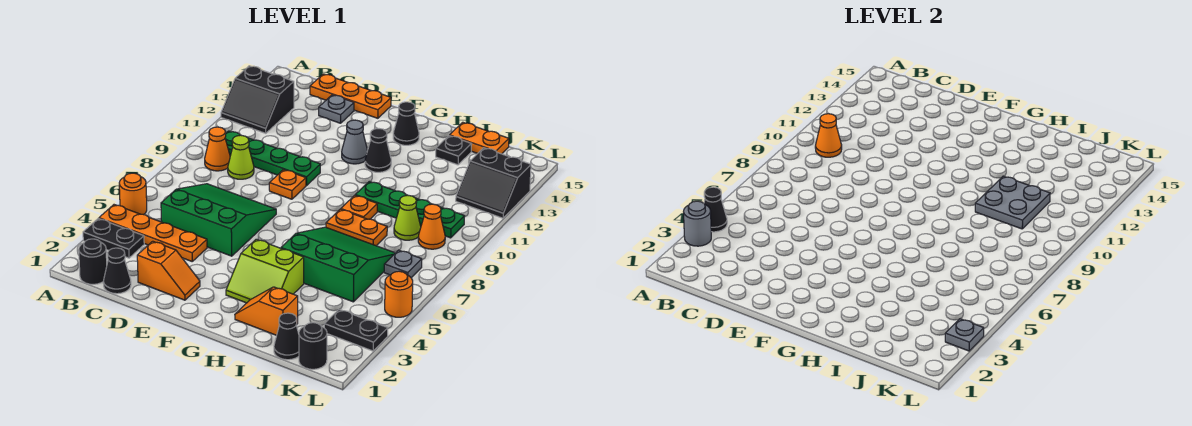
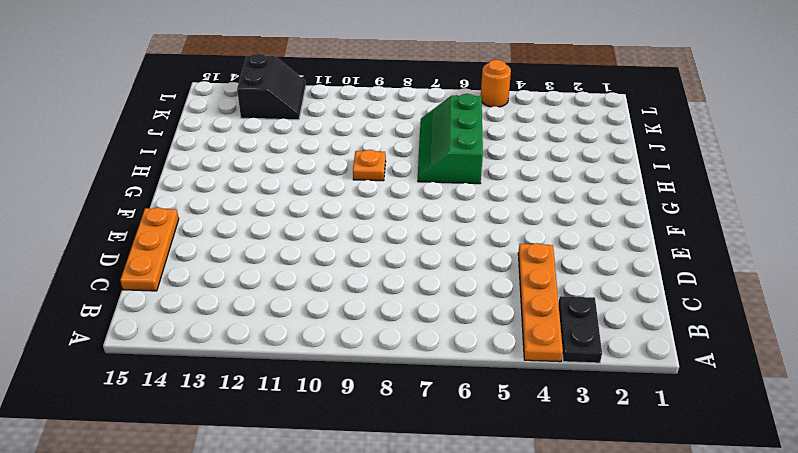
green slope H6:J7 level 1 top 6 -> green slope H5:J7 level 1 top 5
none -> orange round brick A5 level 1
none -> black slope A12:B13 level 1 top 13
none -> black round brick B1 level 1
none -> orange cone B9 level 1

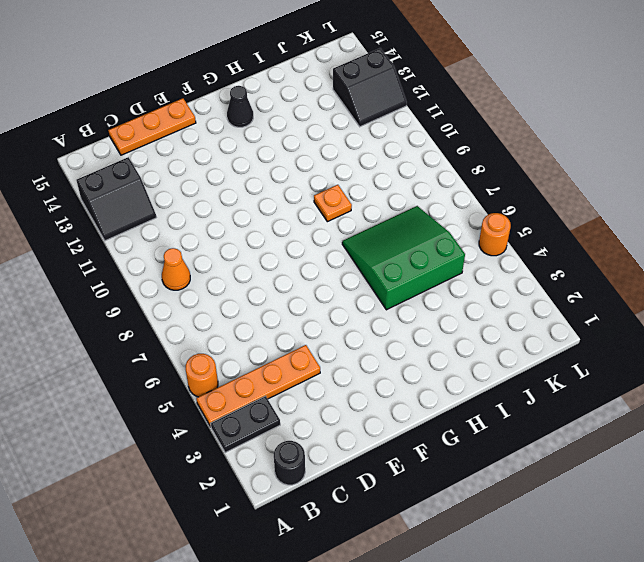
none -> green plate B10:E10 level 1
none -> black cone C1 level 1
none -> green slope C5:E7 level 1 top 5
none -> lime cone C9 level 1

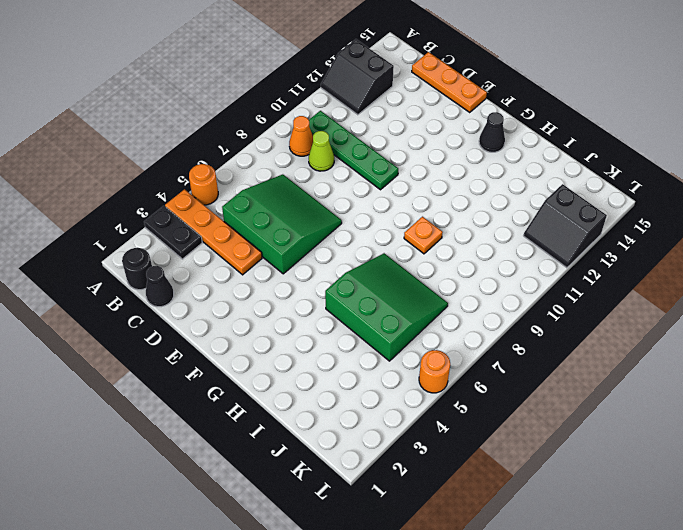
none -> orange slope D2:E2 level 1 top D
none -> grey plate D14 level 1
none -> orange plate E9 level 1
none -> grey cone F12 level 1

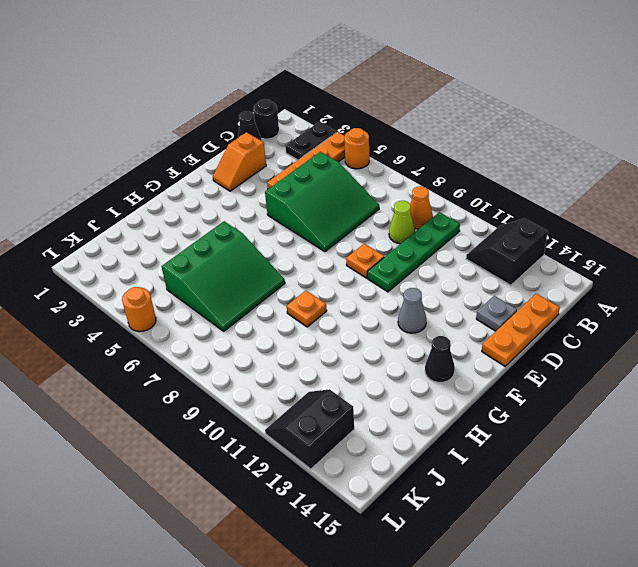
none -> lime slope G3:H4 level 1 top 4
none -> black cone G12 level 1
none -> orange slope H2:I2 level 1 top I
none -> orange plate H8:I8 level 1

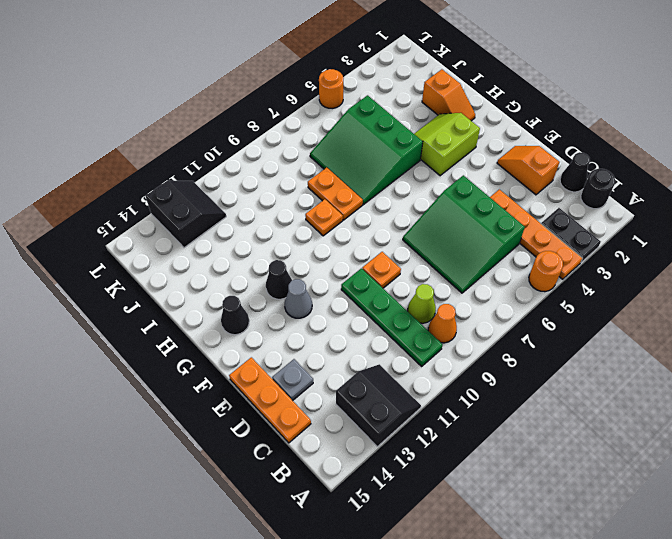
lime slope G3:H4 level 1 top G -> lime slope G3:H4 level 1 top 4
none -> green plate H10:K10 level 1
none -> black plate I14 level 1
none -> orange plate I15:J15 level 1
none -> black cone J1 level 1

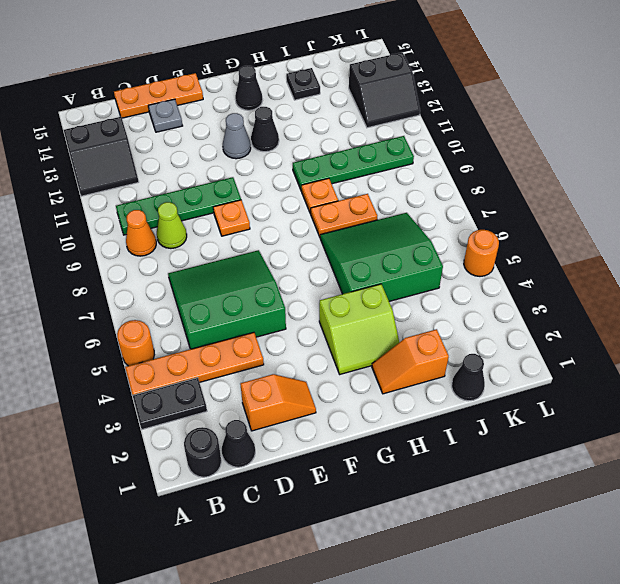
none -> orange plate I15:J15 level 1
none -> lime cone J9 level 1
none -> black round brick K1 level 1
none -> black plate K3:L3 level 1

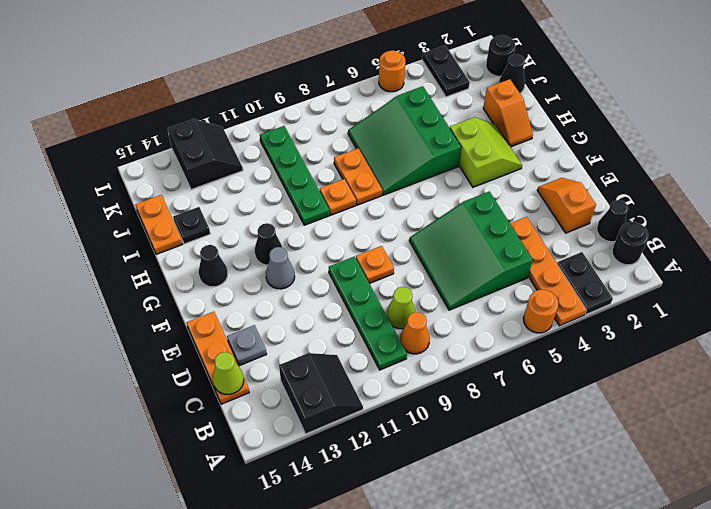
lime cone C15 level 2 -> lime cone J9 level 1
none -> grey plate K7 level 1
none -> orange cone K9 level 1
none -> grey round brick A3 level 2
none -> black cone A4 level 2

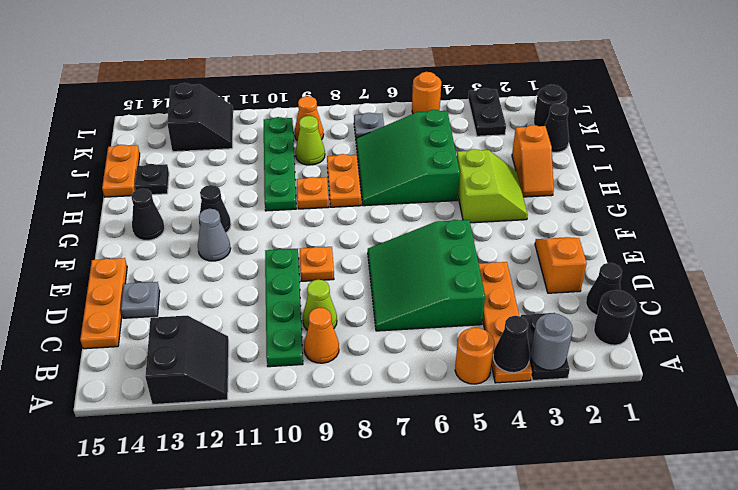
none -> orange cone B10 level 2
none -> grey plate I10:J11 level 2
none -> grey plate L3 level 2

